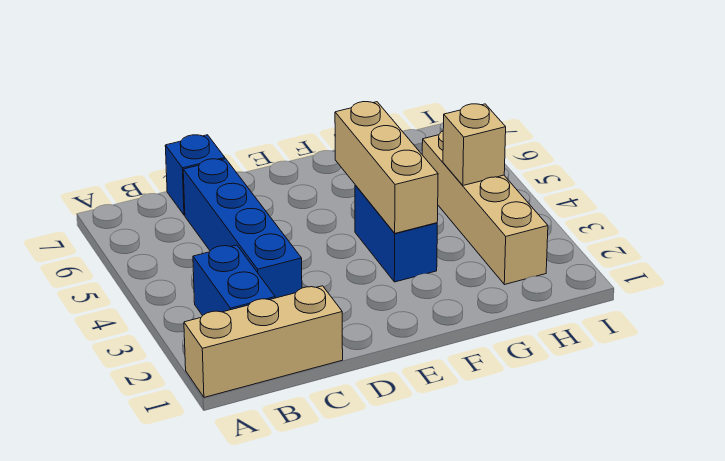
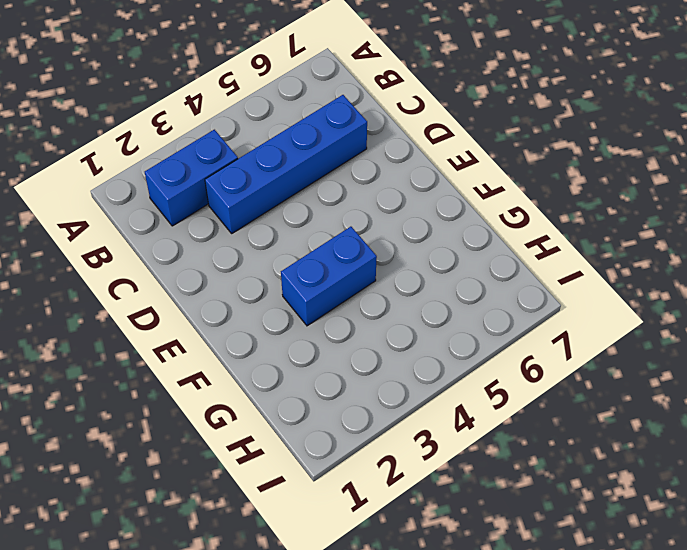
none -> tan brick A1:C1 level 1
none -> blue brick C7 level 1

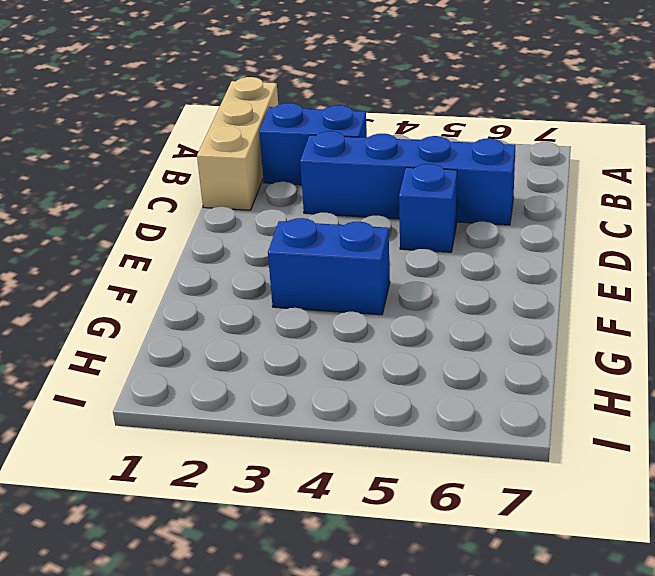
blue brick D5 level 1 -> blue brick C7 level 1
none -> tan brick H2:H5 level 1
none -> tan brick F3:F5 level 2

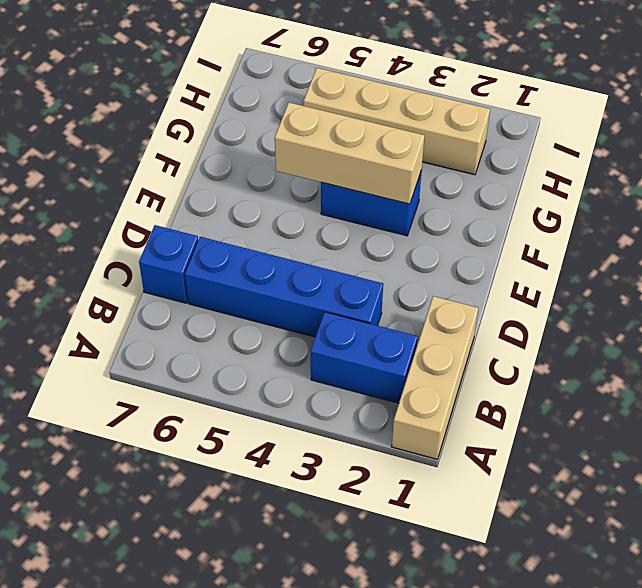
none -> tan brick H4 level 2

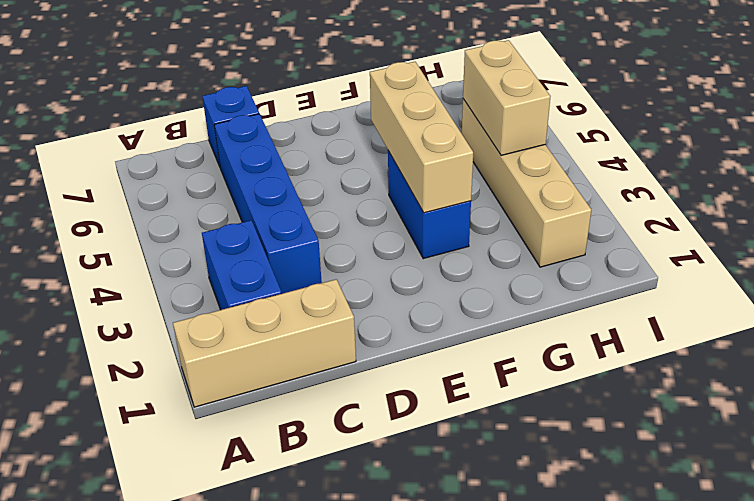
tan brick H4:H5 level 2 -> tan brick H4 level 2

